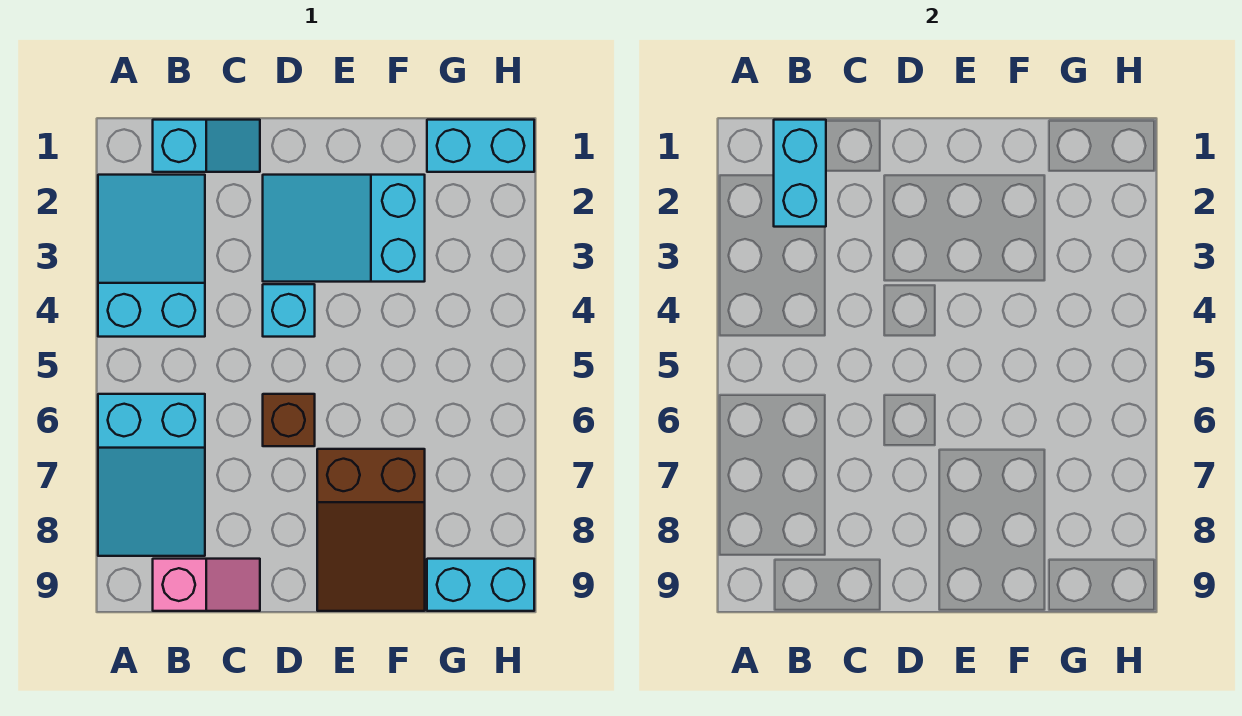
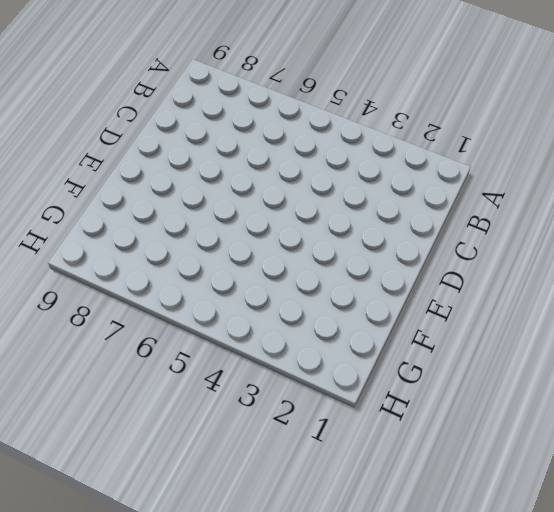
none -> cyan slope A2:B4 level 1 top 4
none -> cyan slope A6:B8 level 1 top 6

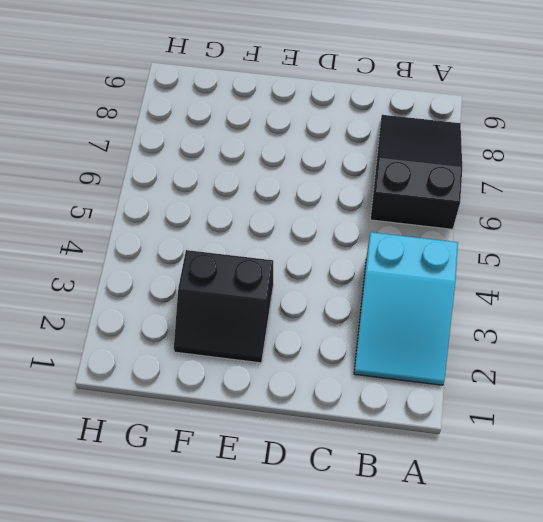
black slope A6:B8 level 1 top 6 -> cyan slope A6:B8 level 1 top 6
black slope E2:F3 level 1 top 3 -> cyan slope D2:F3 level 1 top F
none -> cyan slope B1:C1 level 1 top B
none -> pink slope B9:C9 level 1 top B

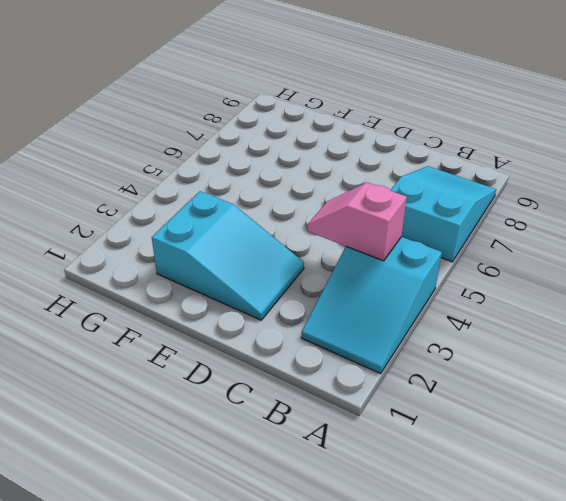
pink slope B4:C4 level 2 top B -> pink slope B9:C9 level 1 top B
none -> cyan slope B1:C1 level 1 top B
none -> cyan brick D4 level 1

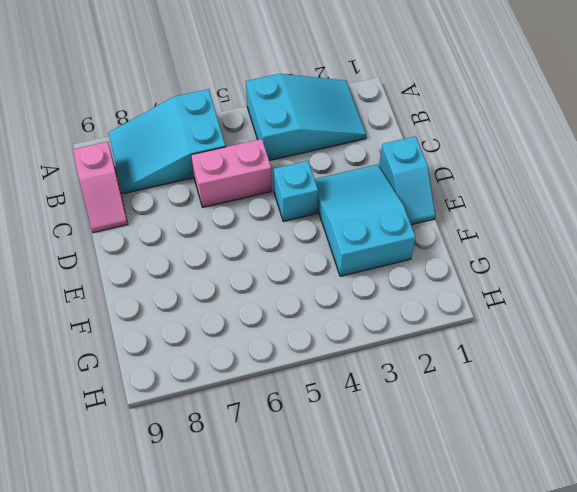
pink brick C5:C6 level 1 -> none
cyan slope D1:E1 level 1 top D -> cyan slope B1:C1 level 1 top B
none -> brown brick D6 level 1
none -> brown slope E7:F9 level 1 top 7

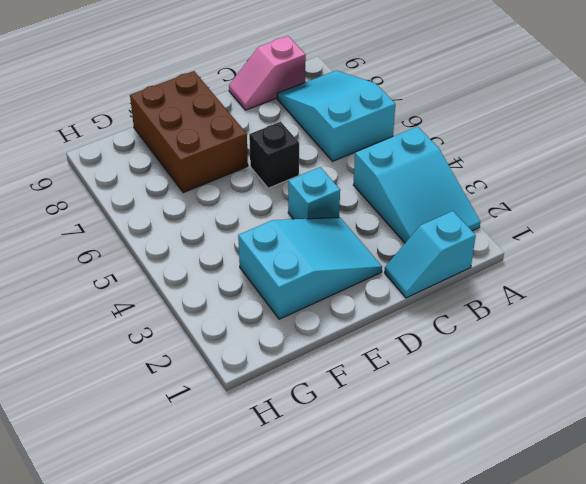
black brick D6 level 1 -> brown brick D6 level 1
brown brick E7:F9 level 1 -> brown slope E7:F9 level 1 top 7
none -> cyan brick G1:H1 level 1
none -> cyan brick G9:H9 level 1

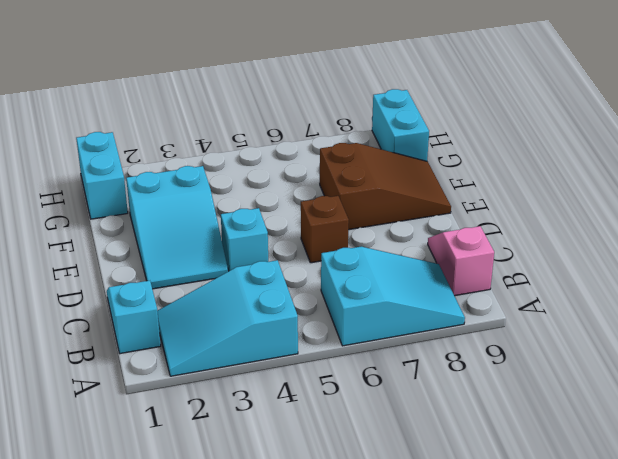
none -> cyan brick B1:B2 level 2

